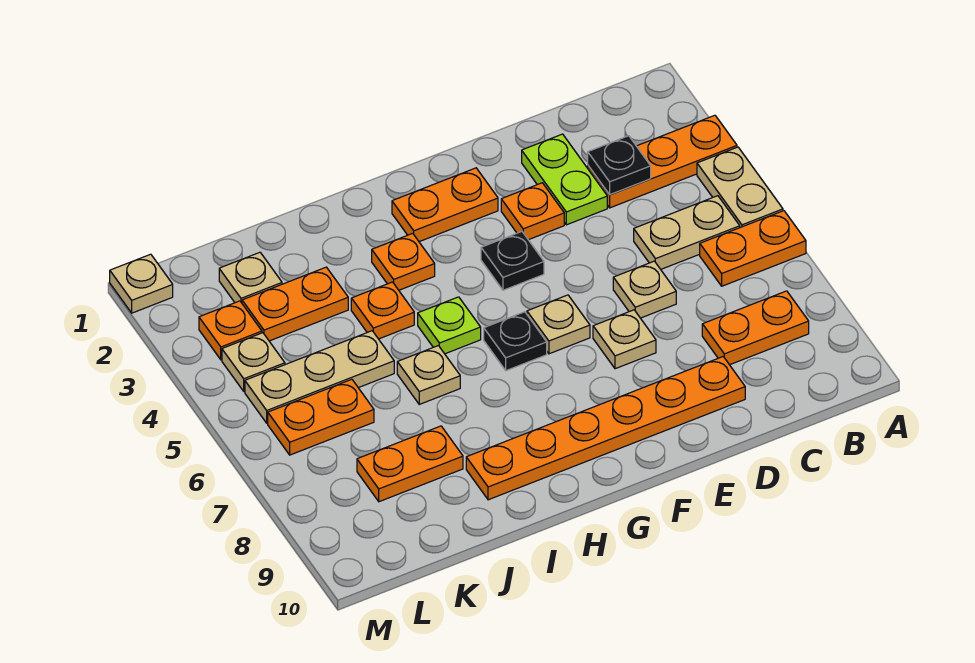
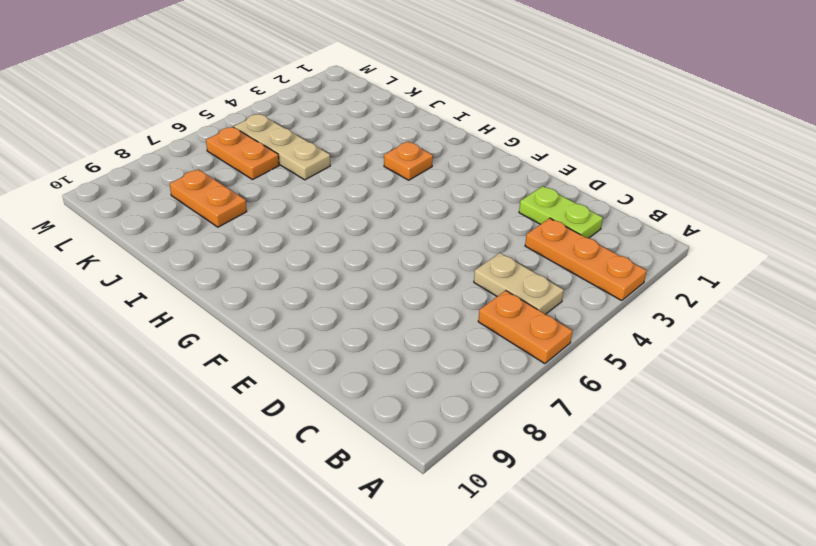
lime plate C2:D2 level 1 -> lime plate D2:D3 level 1
none -> tan plate A4:A5 level 1
none -> orange plate B8:C8 level 1
none -> tan plate D6 level 1

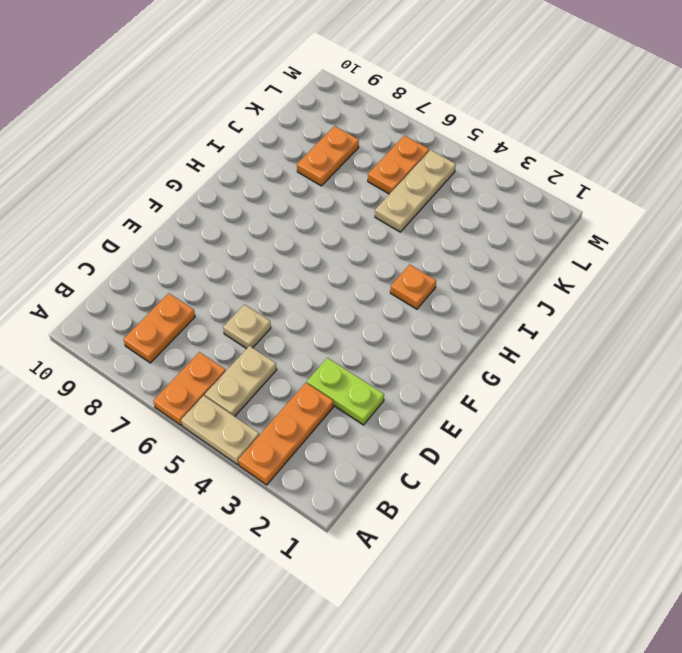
none -> orange plate D9:I9 level 1
none -> orange plate E3 level 1
none -> tan plate E7 level 1

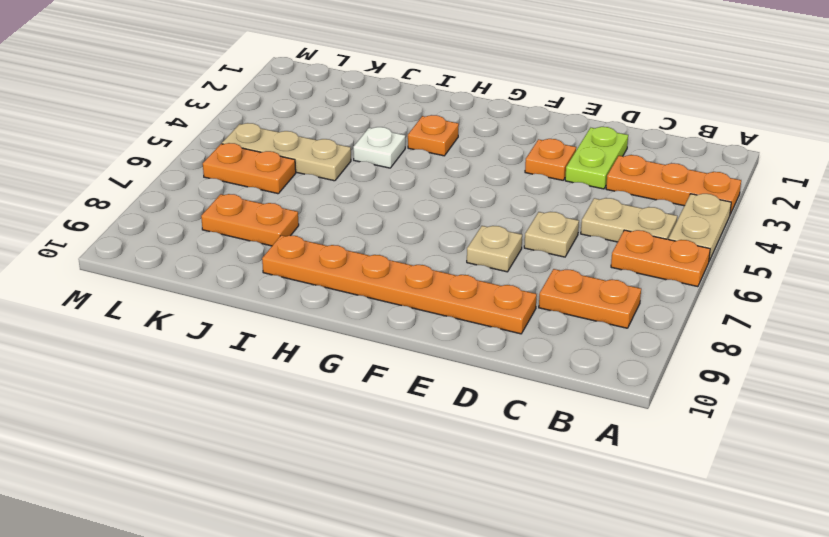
white plate I4 level 1 -> orange plate I4 level 1
none -> orange plate F2:G2 level 1
none -> black plate F4 level 1
none -> tan plate F6 level 1

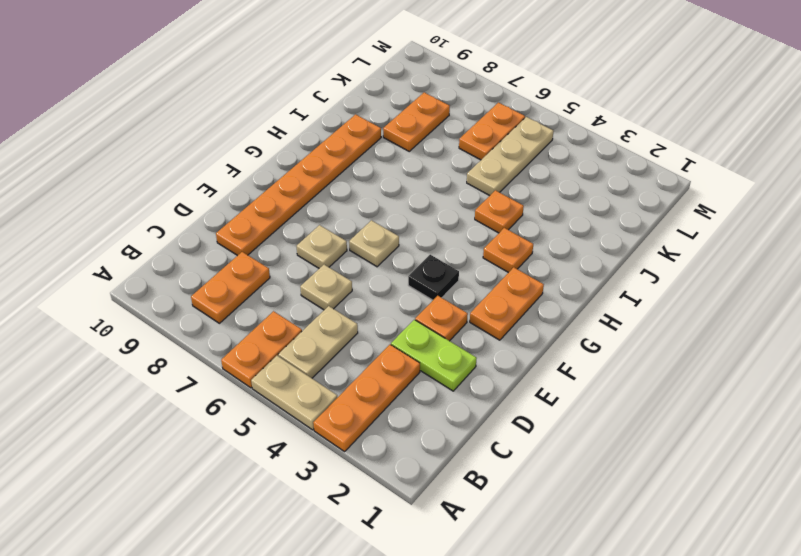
none -> black plate G6 level 1
none -> lime plate H5 level 1
none -> tan plate I6 level 1

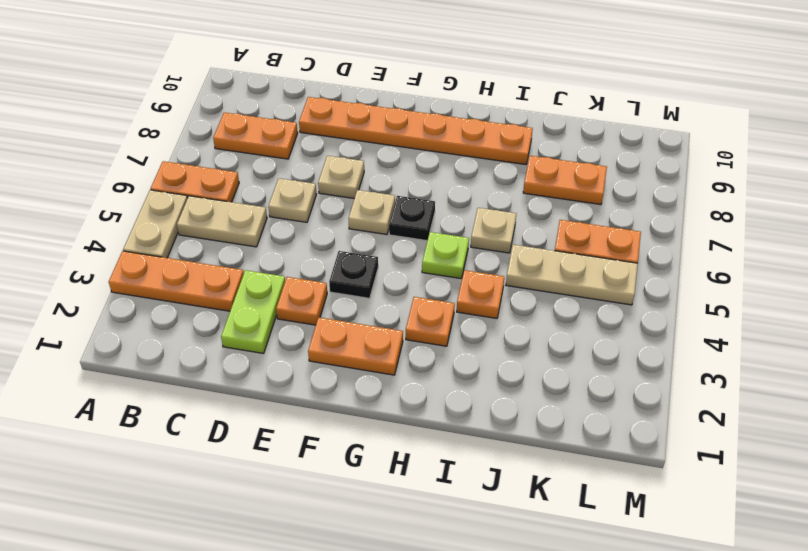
none -> orange plate J3:K3 level 1
none -> tan plate K2 level 1
none -> orange plate L3 level 1

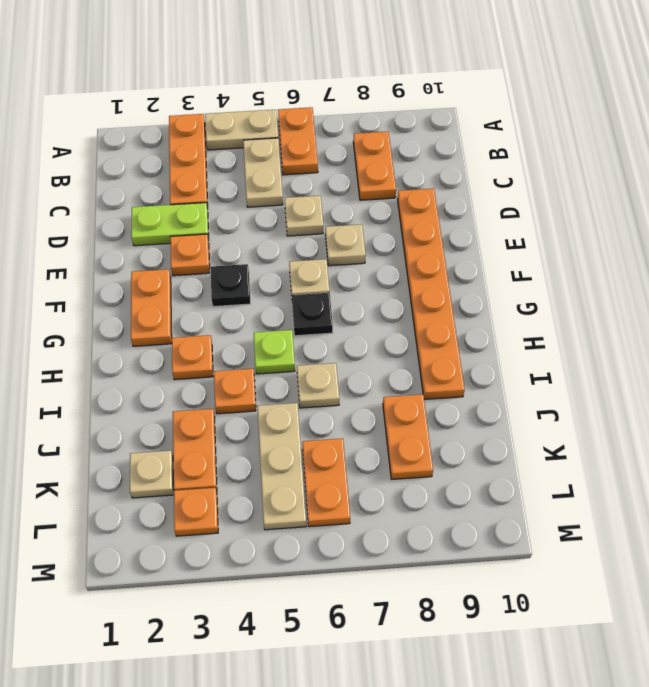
none -> tan plate L4 level 1
none -> tan plate M1 level 1
none -> black plate C3 level 2

